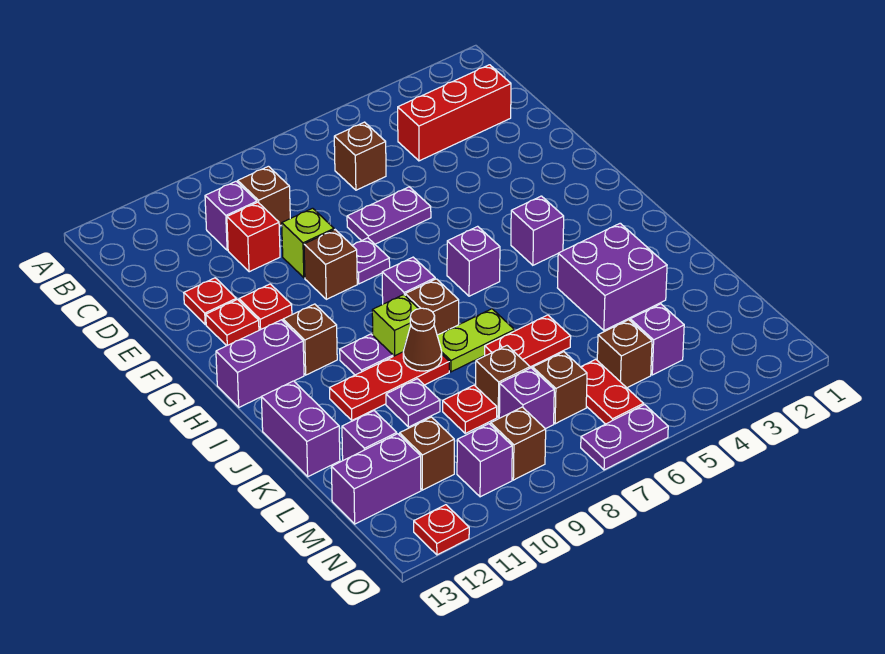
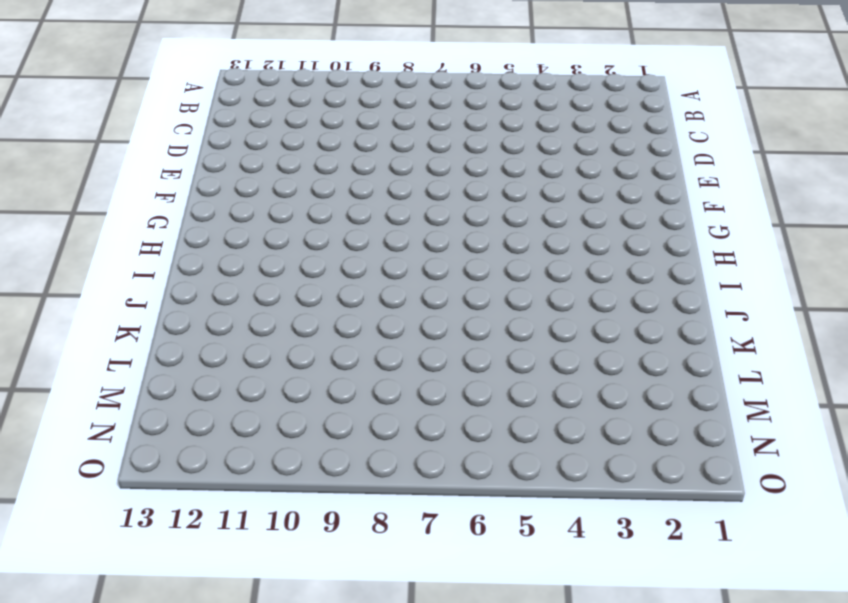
none -> red brick C2:C4 level 1
none -> brown brick C6 level 1
none -> brown brick C9 level 1
none -> purple brick C10 level 1

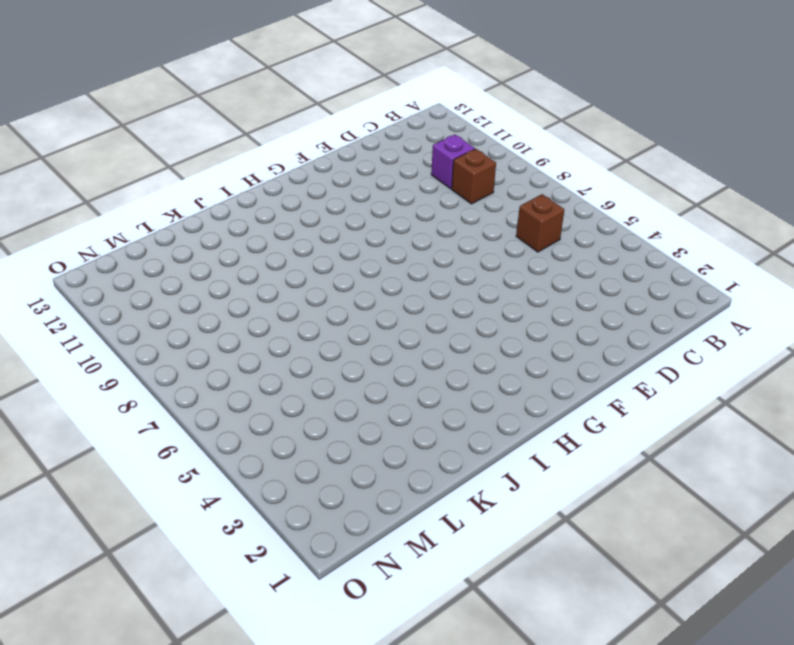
none -> red brick C2:C4 level 1
none -> red brick D10 level 1
none -> purple plate E6:E7 level 1
none -> lime brick E9 level 1

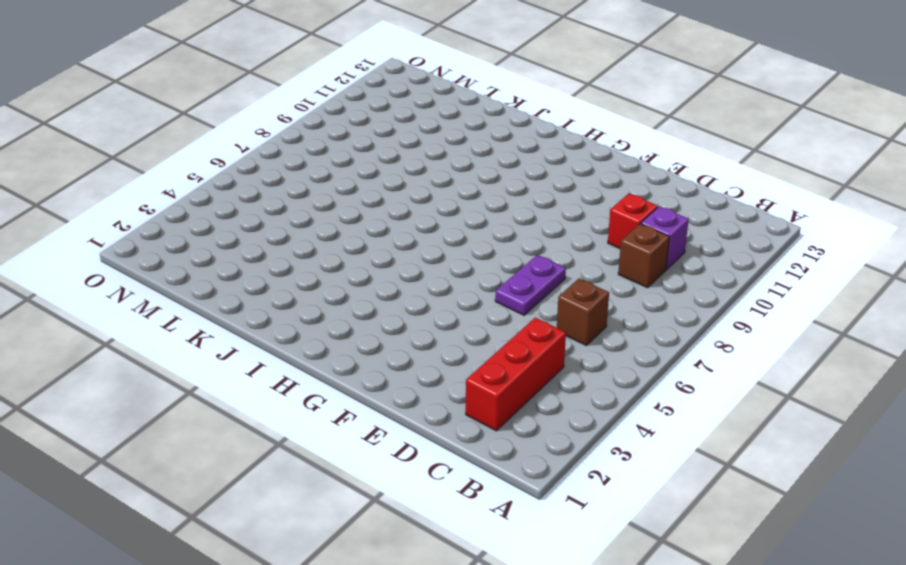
none -> lime brick E9 level 1
none -> red plate E12 level 1
none -> purple plate F8 level 1
none -> brown brick F9 level 1

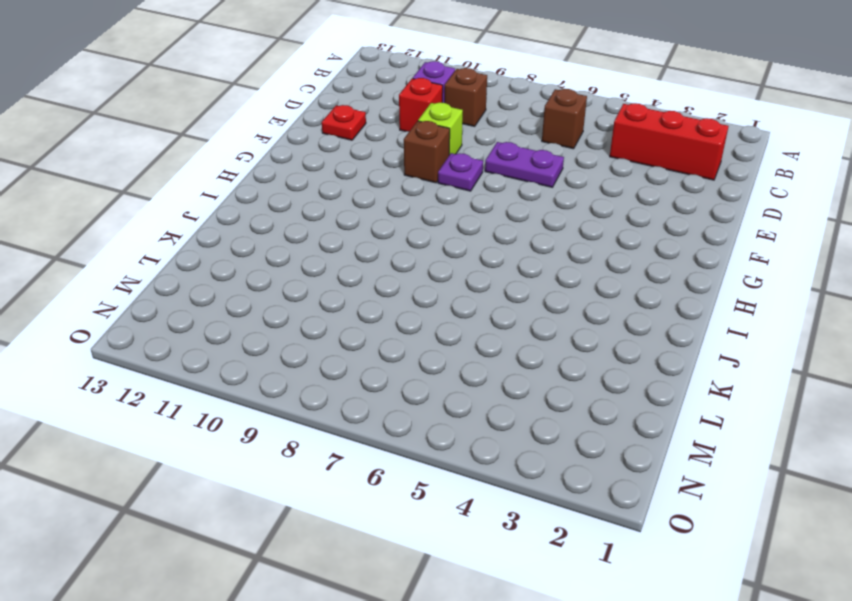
none -> red plate F11 level 1
none -> red plate F12 level 1
none -> purple brick H4 level 1
none -> purple brick H6 level 1

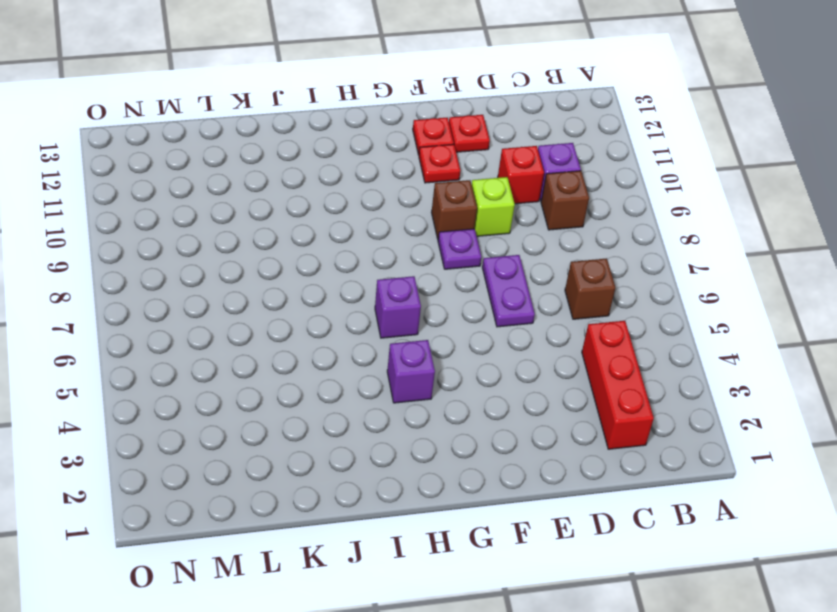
none -> purple brick H8 level 1
none -> brown brick H11 level 1
none -> purple brick H12:H13 level 1
none -> brown brick I8 level 1

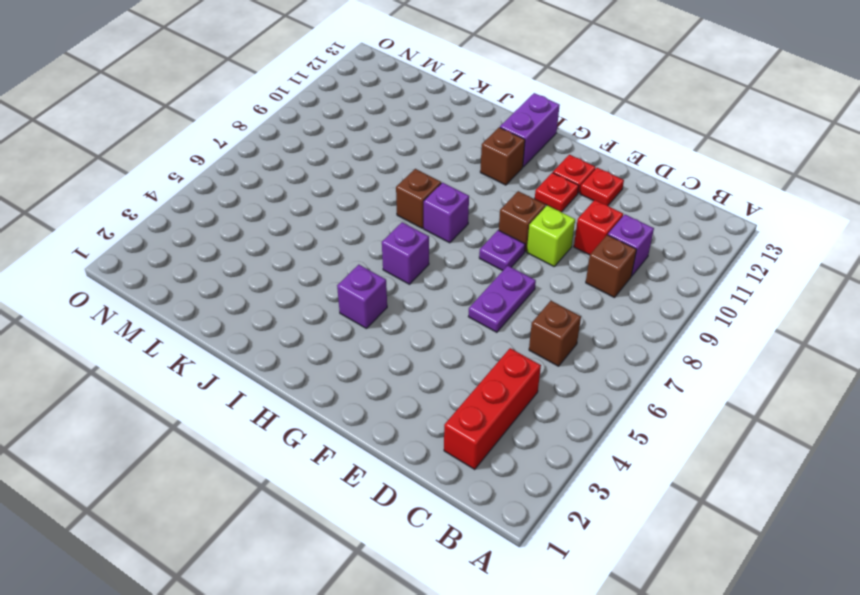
none -> lime brick I9 level 1
none -> purple plate I10 level 1
none -> purple brick J3:K4 level 1
none -> lime plate J7:J8 level 1

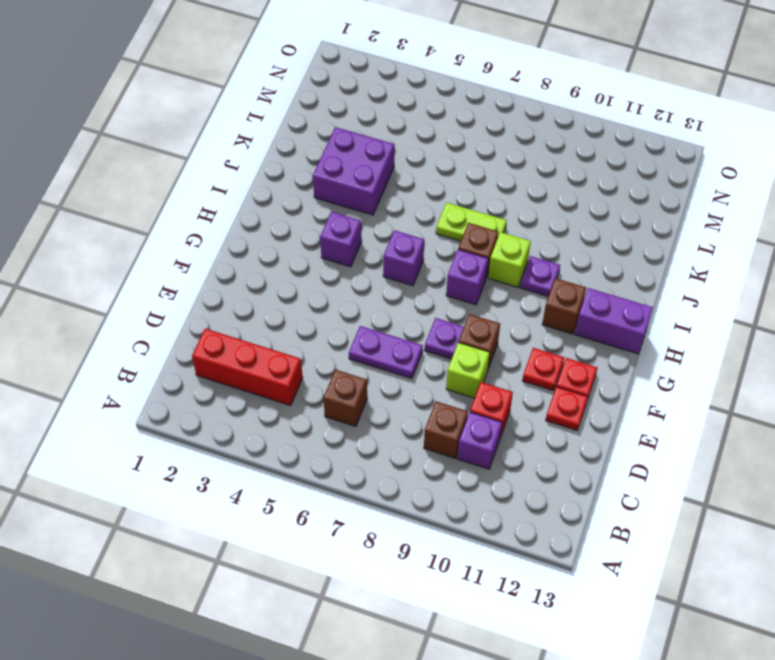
none -> red plate J9:J11 level 1
none -> purple brick J13:K13 level 1
none -> red plate K6:K7 level 1
none -> purple plate K10 level 1

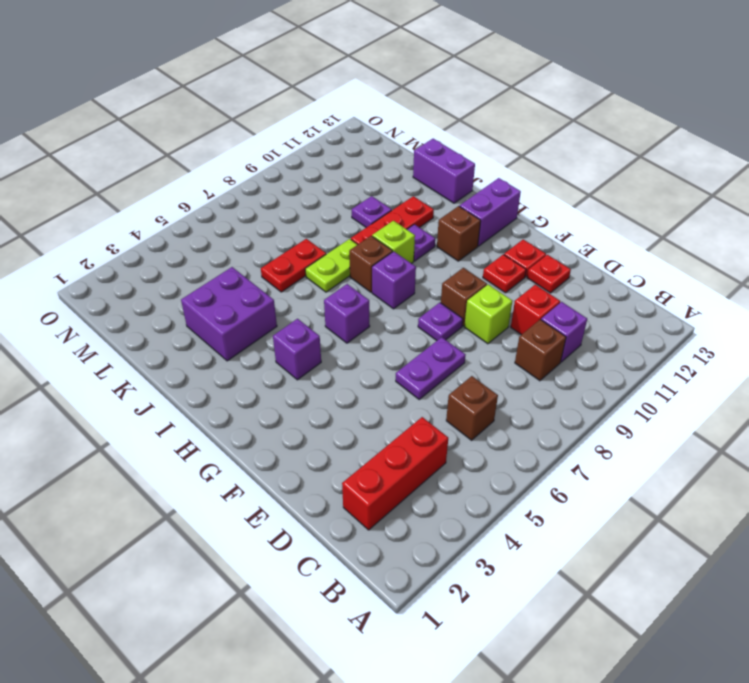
none -> brown brick L8 level 1
none -> red plate L9 level 1
none -> purple brick L12 level 1
none -> purple brick M4 level 1

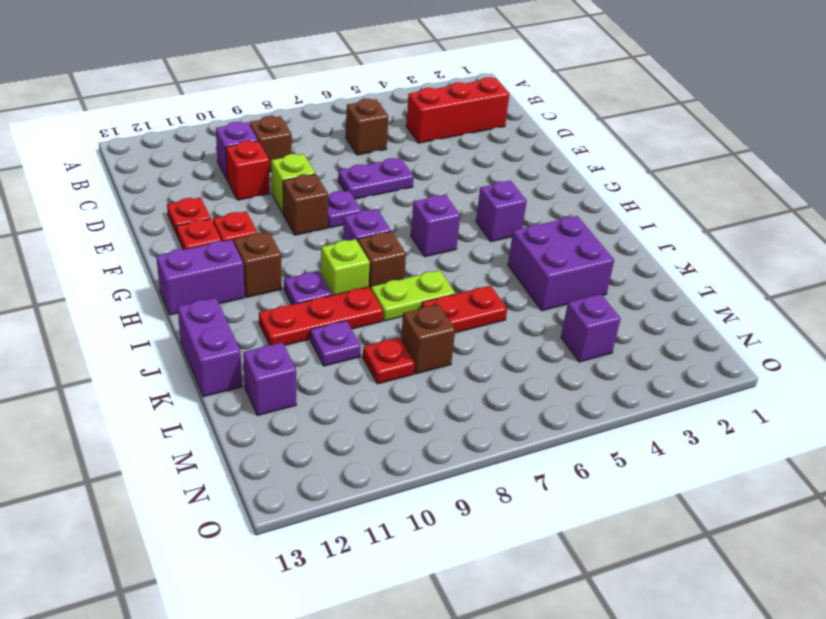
none -> brown brick M5 level 1
none -> red plate M6:N6 level 1
none -> brown brick M7 level 1
none -> purple brick M8 level 1

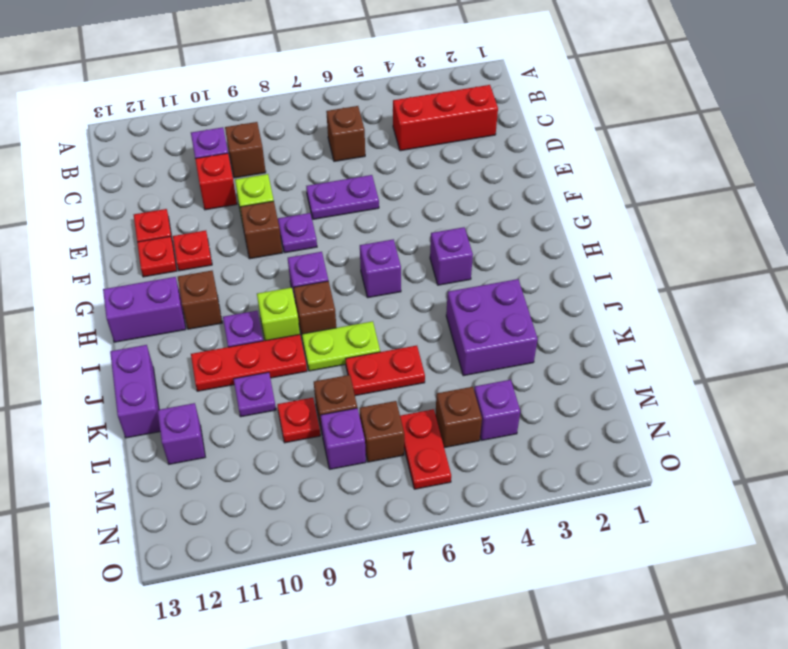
none -> brown brick M11 level 1
none -> purple brick M12:M13 level 1
none -> brown brick N9 level 1
none -> purple brick N10 level 1

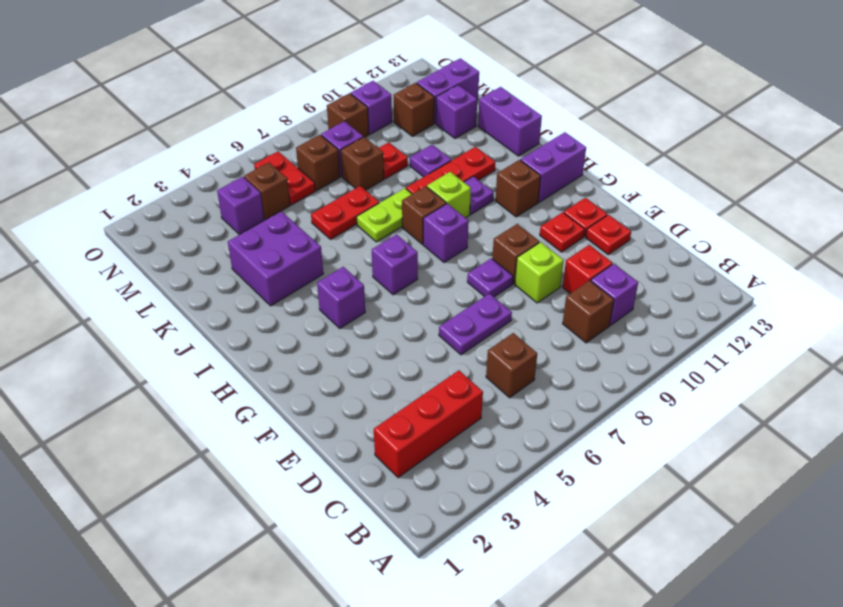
none -> purple plate O6:O7 level 1
none -> red plate O12 level 1
none -> brown cone J9 level 2

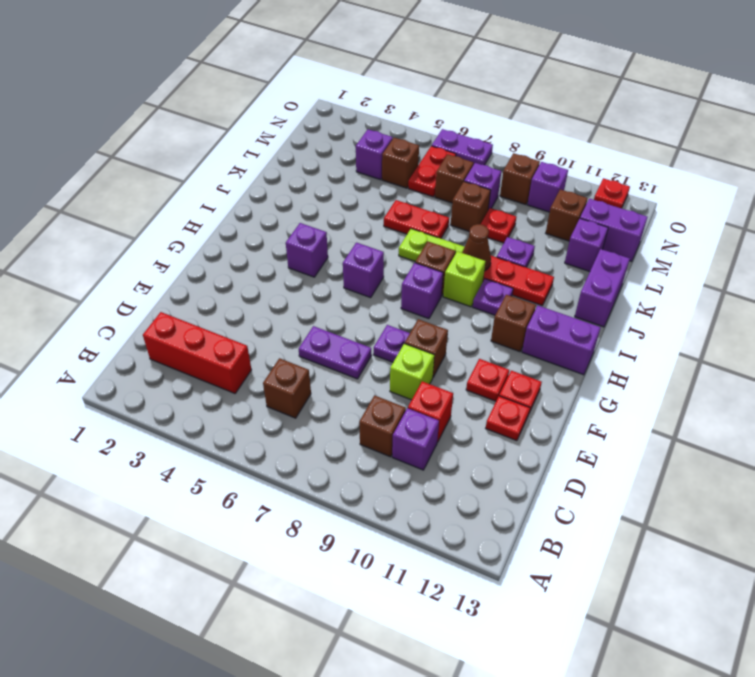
none -> purple brick J3:K4 level 1

